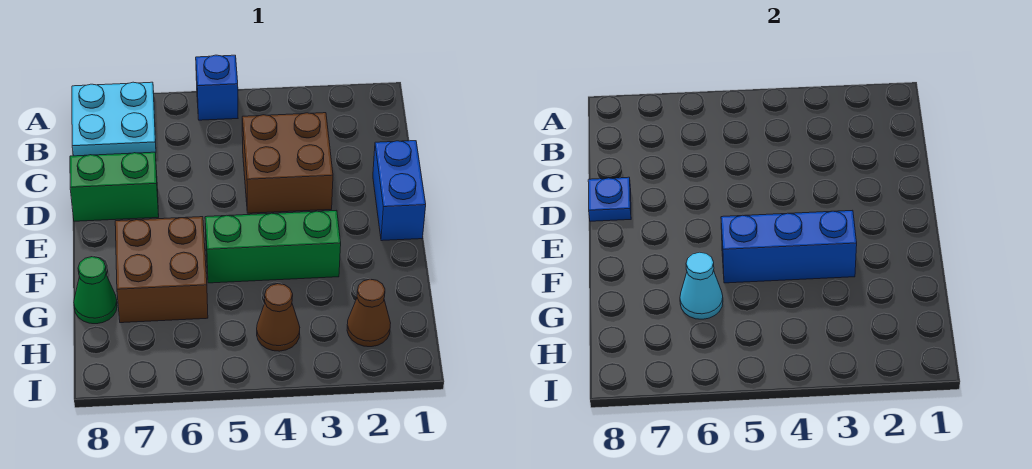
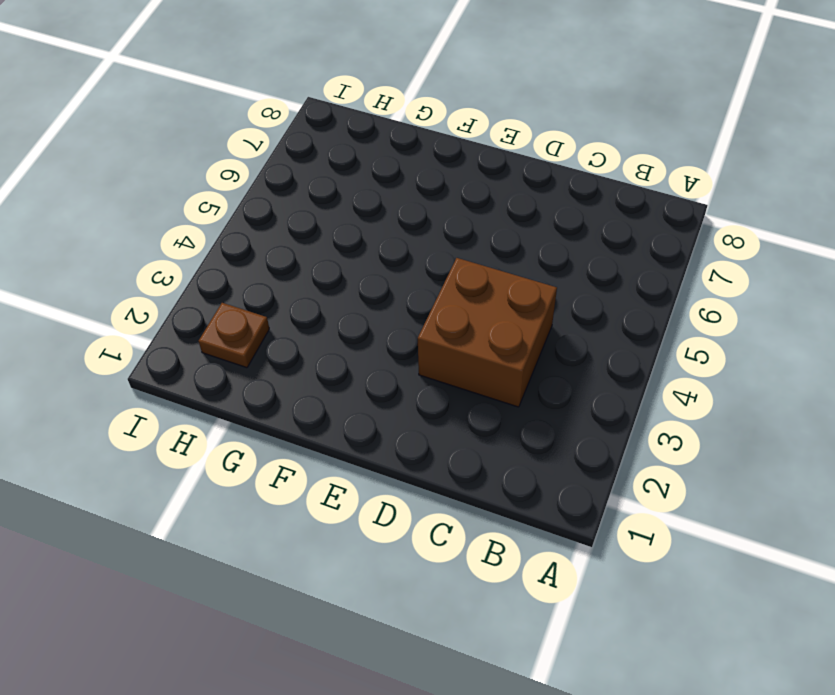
brown plate H2 level 1 -> brown cone H2 level 1
none -> blue brick A5 level 1
none -> cyan plate A7:B8 level 1
none -> blue brick D1:E1 level 1

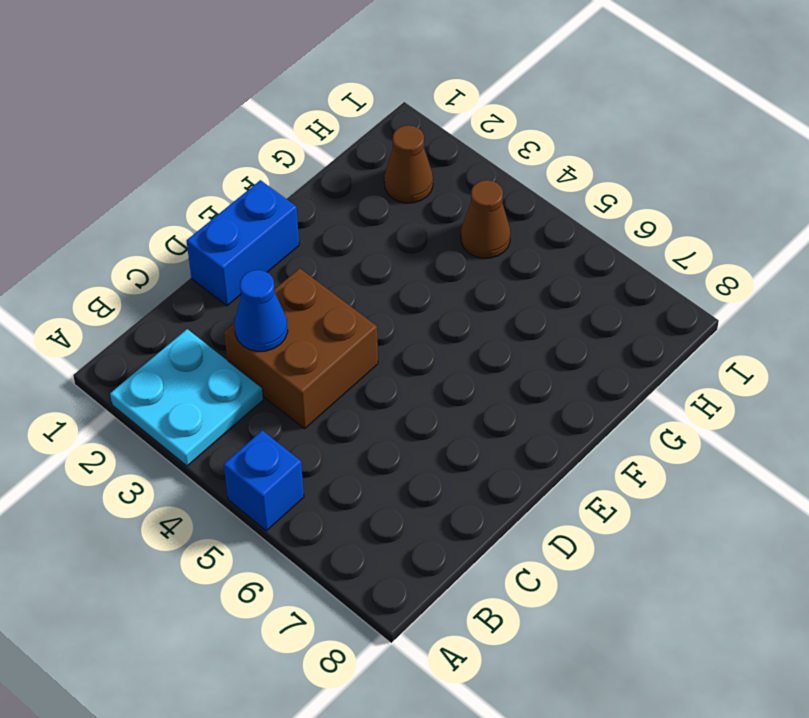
cyan plate A2:B3 level 1 -> cyan plate A7:B8 level 1
blue cone C3 level 2 -> none
none -> green brick D7:D8 level 1
none -> green brick F3:F5 level 1
none -> brown brick F6:G7 level 1

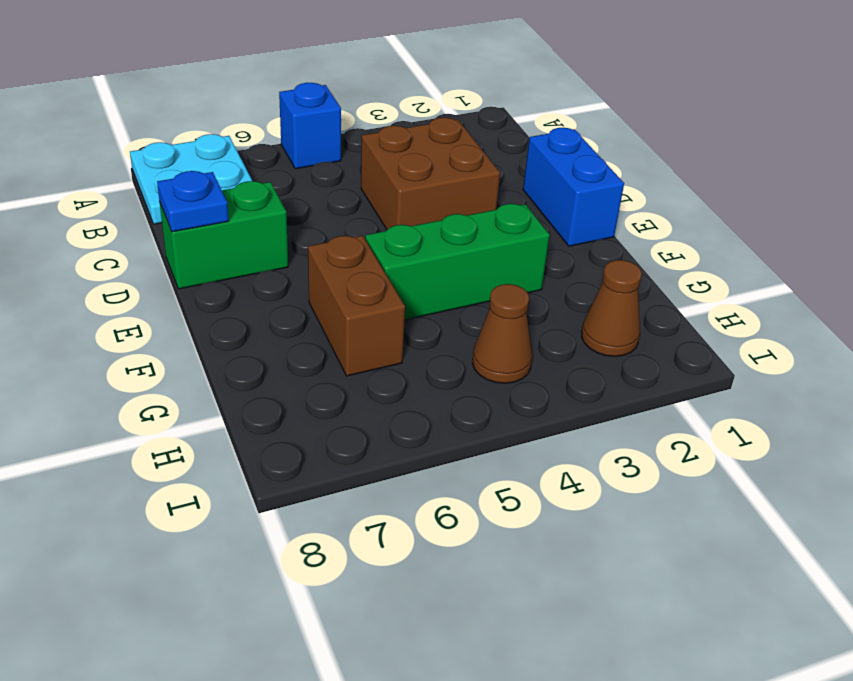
brown brick F6:G6 level 1 -> brown brick F6:G7 level 1
none -> green cone G8 level 1
none -> blue brick F3:F5 level 2
none -> cyan cone G6 level 2

